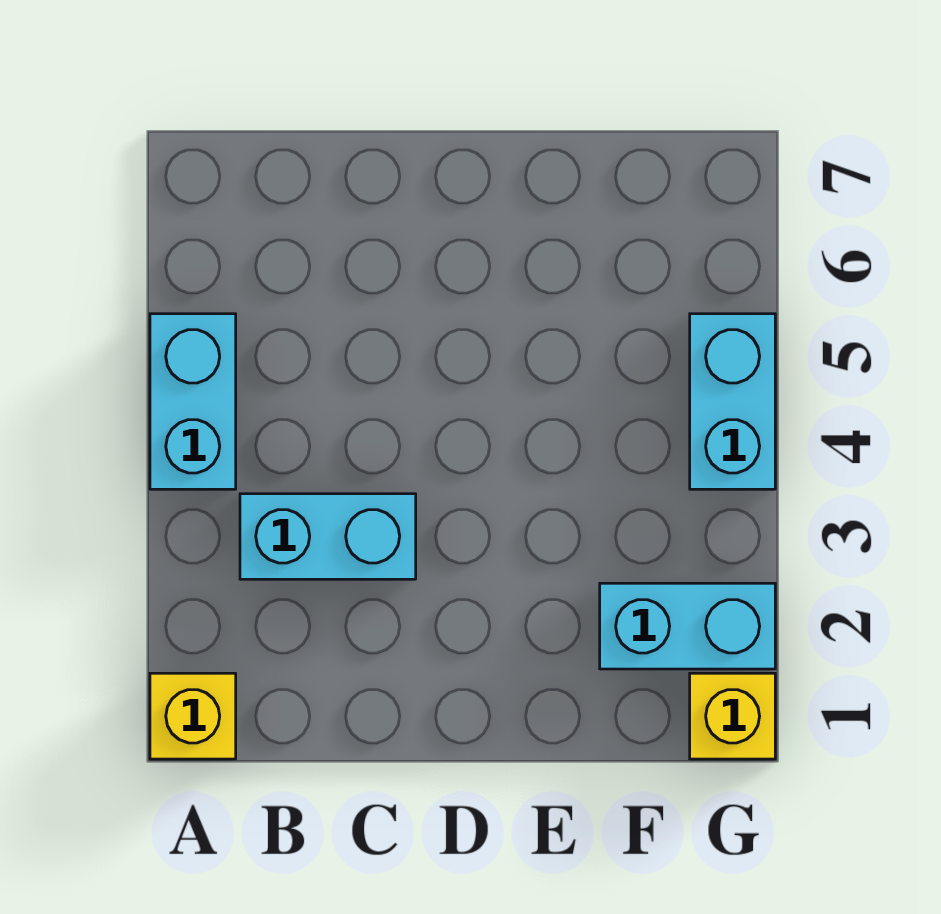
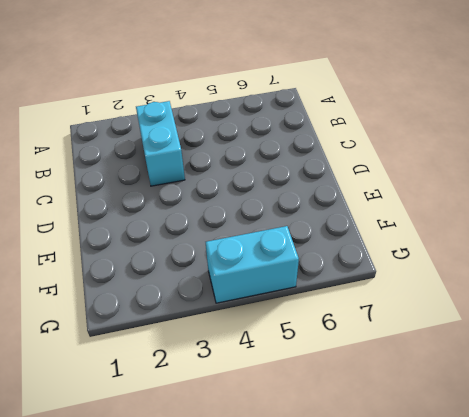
none -> yellow brick A1 level 1
none -> cyan brick A4:A5 level 1

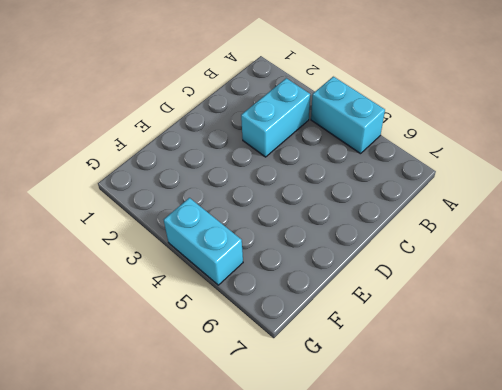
none -> yellow brick A1 level 1
none -> cyan brick F2:G2 level 1

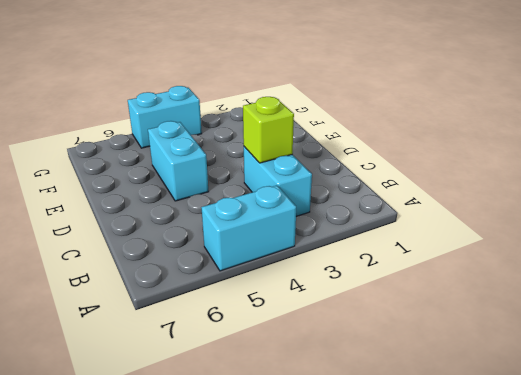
lime brick C3 level 2 -> none
cyan brick D5:E5 level 1 -> cyan brick F2:G2 level 1
none -> yellow brick A1 level 1
none -> yellow brick G1 level 1

